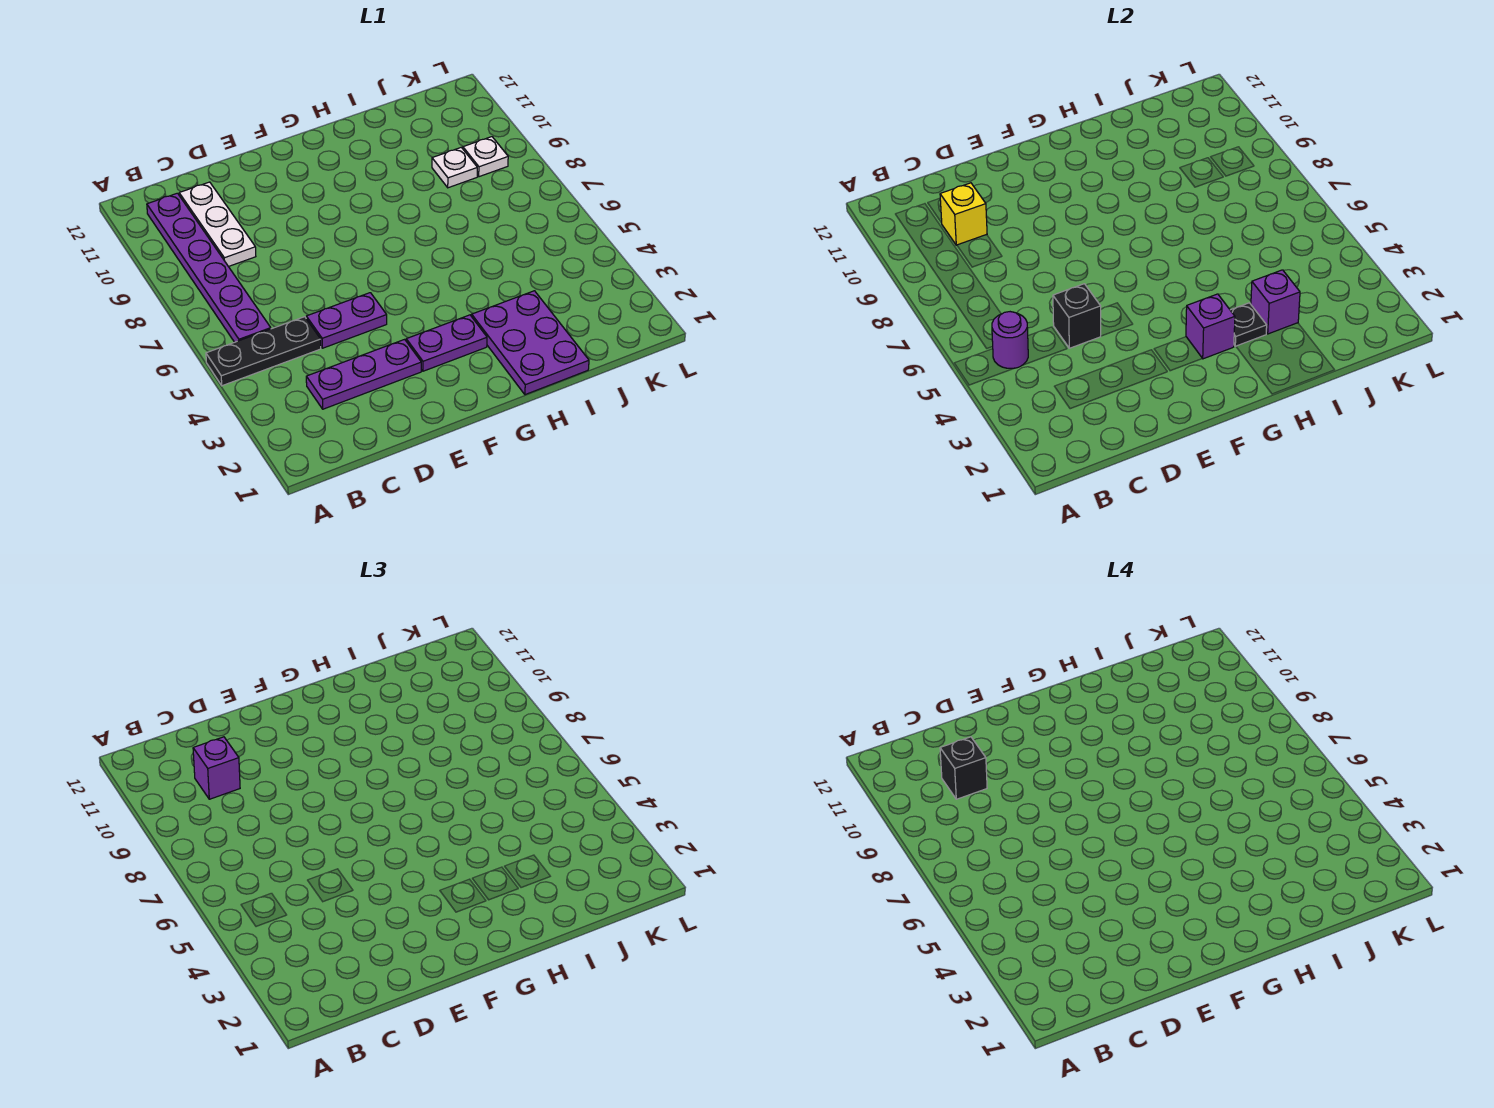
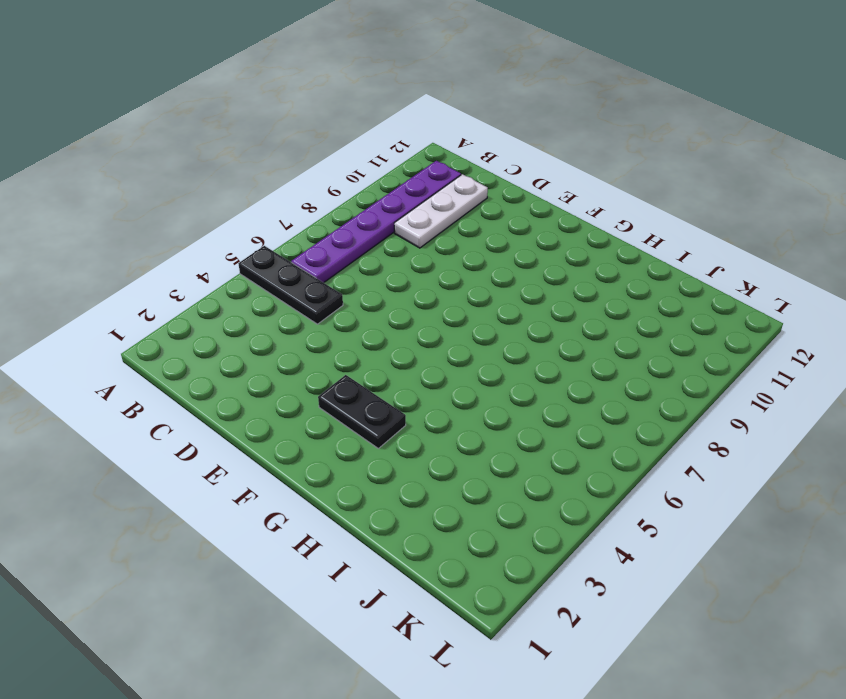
black plate F3:G3 level 1 -> purple plate F3:G3 level 1
none -> purple plate C3:E3 level 1
none -> purple plate D5:E5 level 1
none -> purple plate H1:I3 level 1

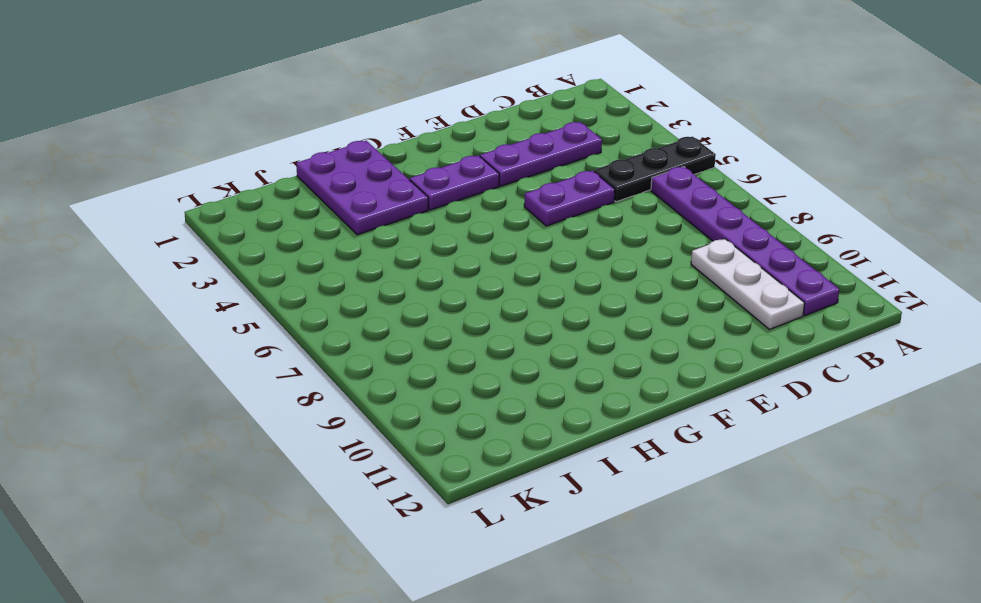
none -> white plate J9 level 1
none -> white plate K9 level 1
none -> purple round brick B5 level 2

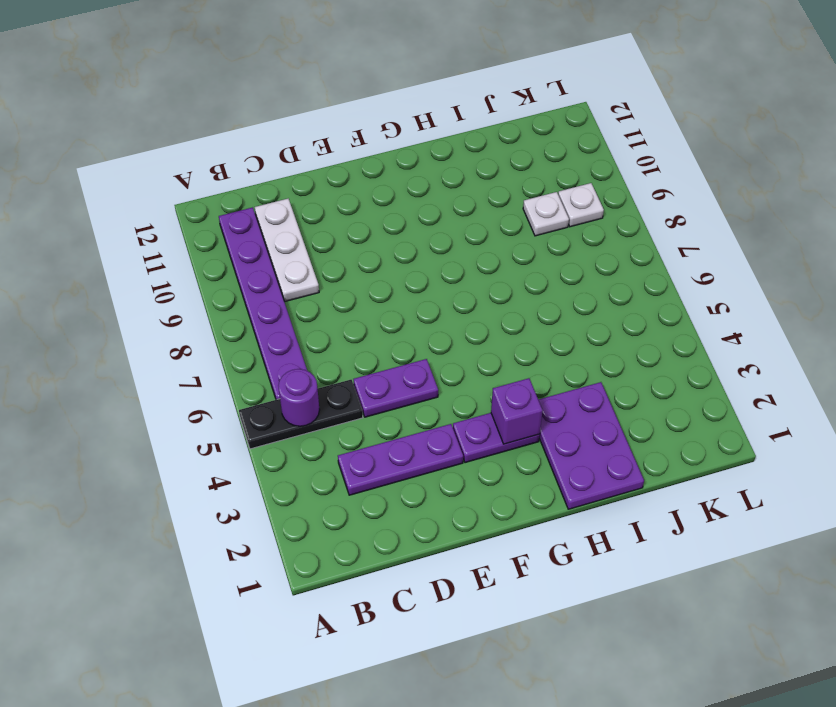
none -> yellow brick C10 level 2
none -> black brick D5 level 2
none -> black plate H3 level 2

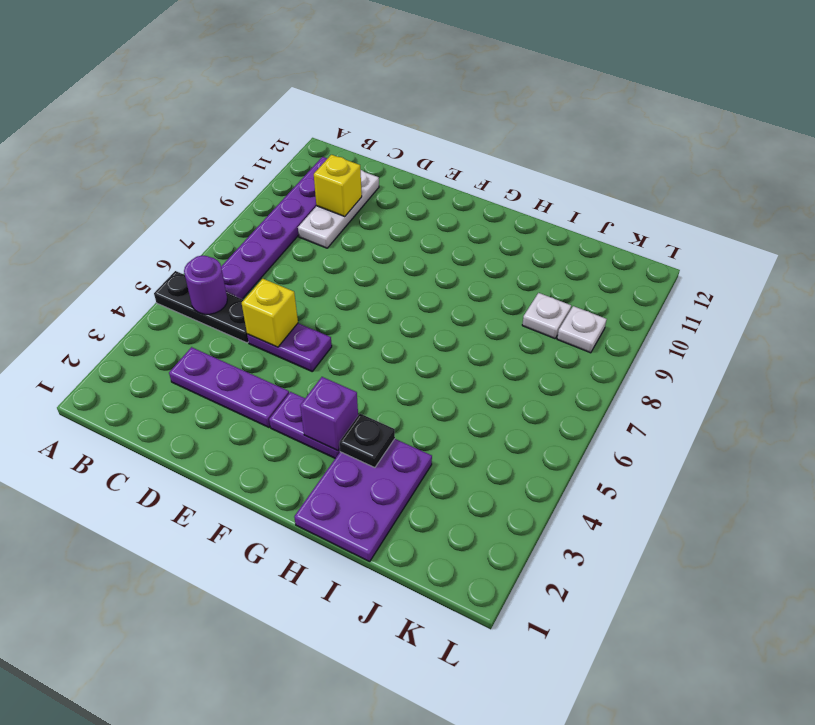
yellow brick D5 level 2 -> black brick D5 level 2
none -> purple brick I3 level 2
none -> purple brick C10 level 3
none -> black brick C10 level 4

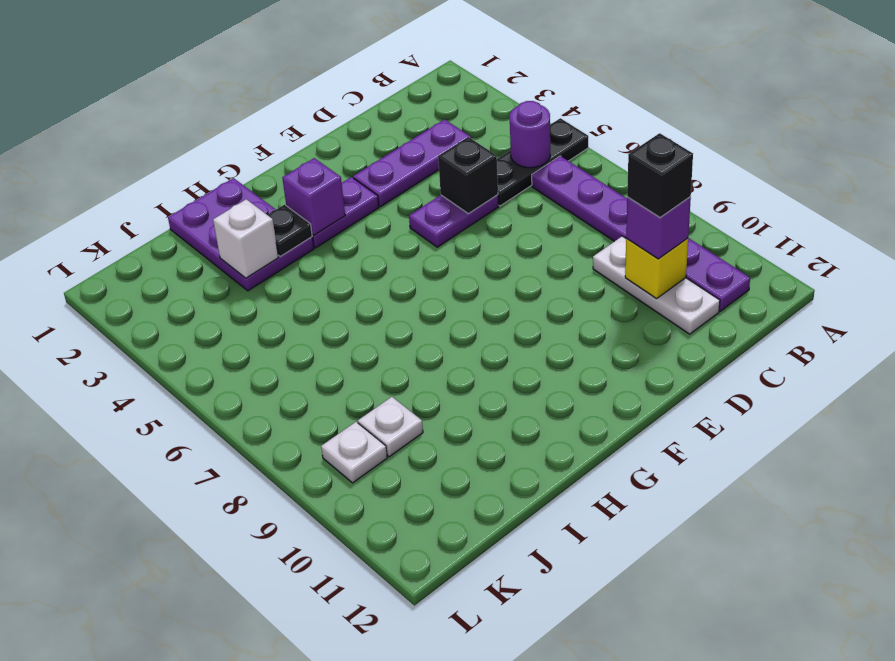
white brick I3 level 2 -> purple brick I3 level 2

